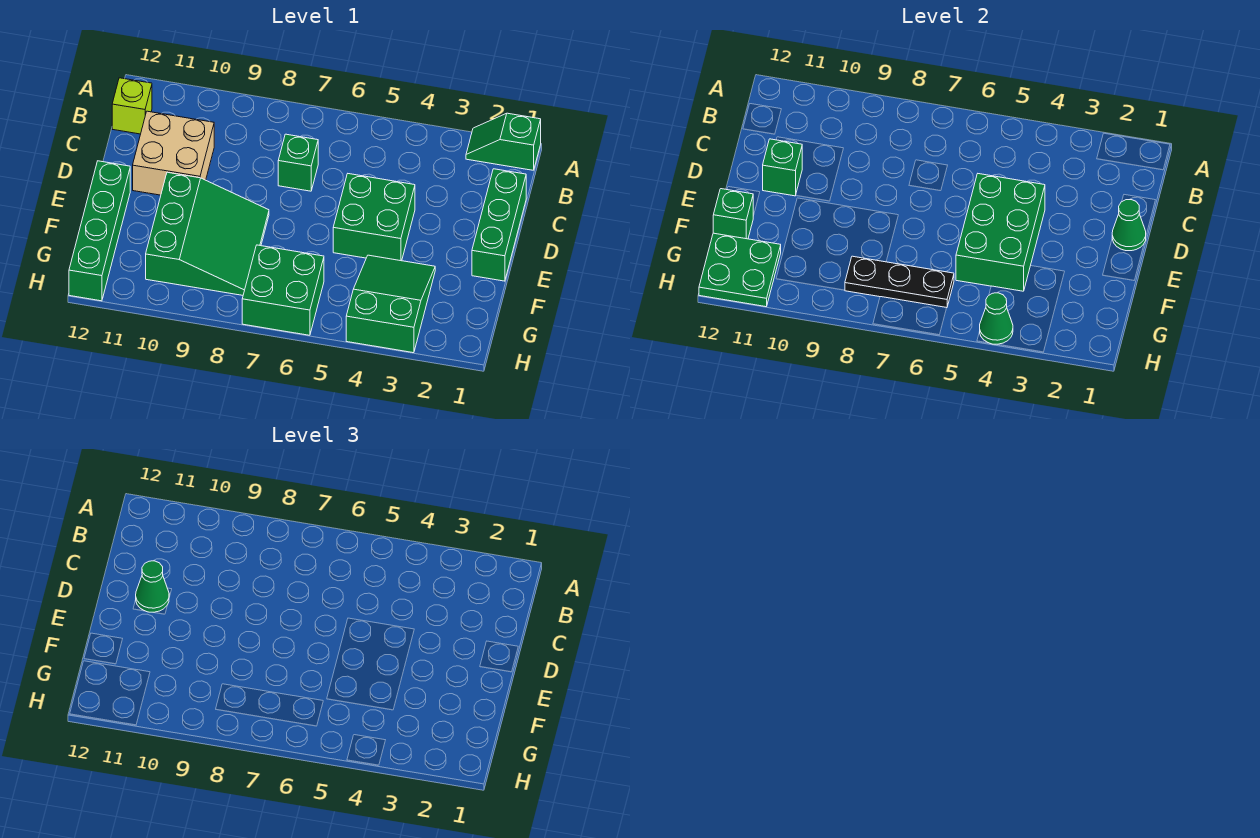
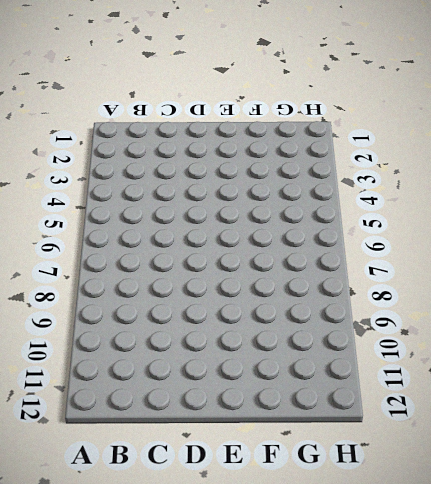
none -> green slope A1:A2 level 1 top 1
none -> lime brick B12 level 1
none -> green brick C1:E1 level 1

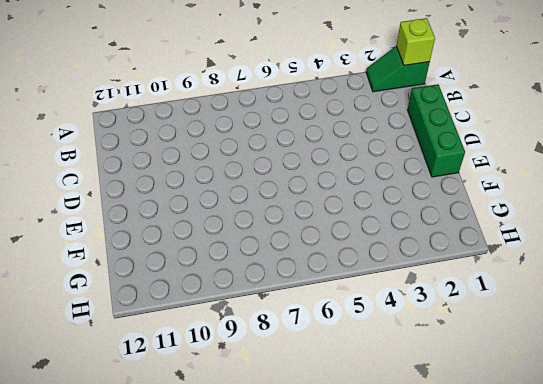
lime brick A1 level 2 -> lime brick B12 level 1
none -> green brick C7 level 1
none -> tan brick C10:D11 level 1
none -> green brick D4:E5 level 1

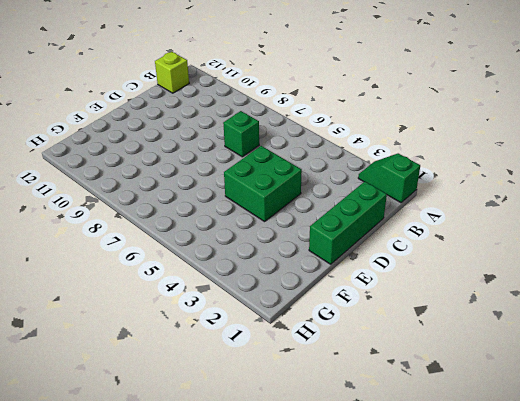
none -> tan brick C10:D11 level 1
none -> green slope E8:G10 level 1 top 10
none -> green brick E12:H12 level 1

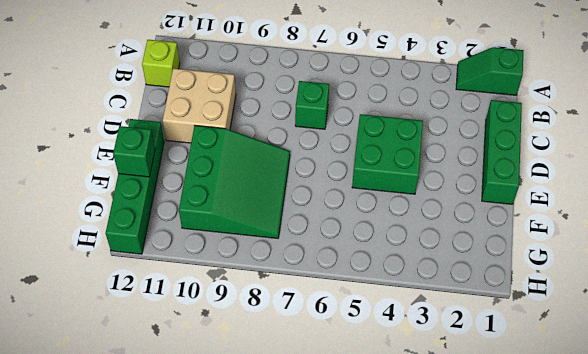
none -> green slope F3:H4 level 1 top H
none -> green brick G6:H7 level 1
none -> green cone D1 level 2

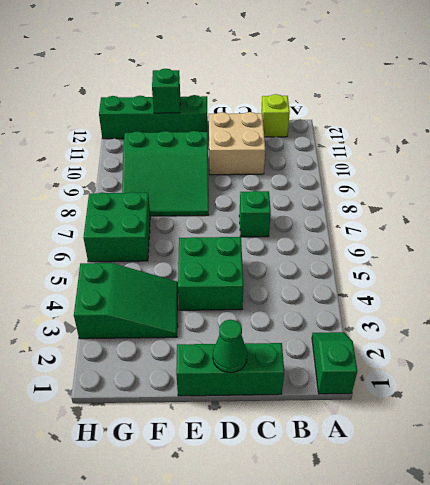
none -> green brick D4:F5 level 2
none -> green brick D11 level 2
none -> black plate G6:G8 level 2

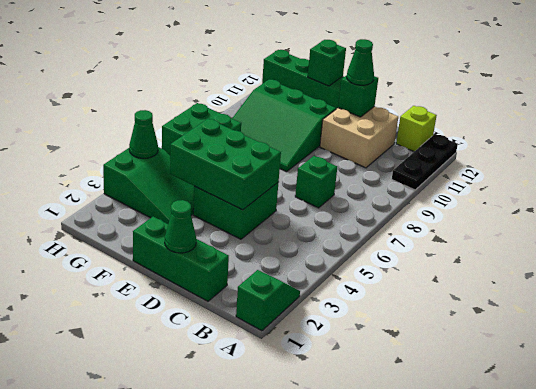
black plate A10:A12 level 1 -> black plate G6:G8 level 2
none -> green plate G11:H12 level 2

